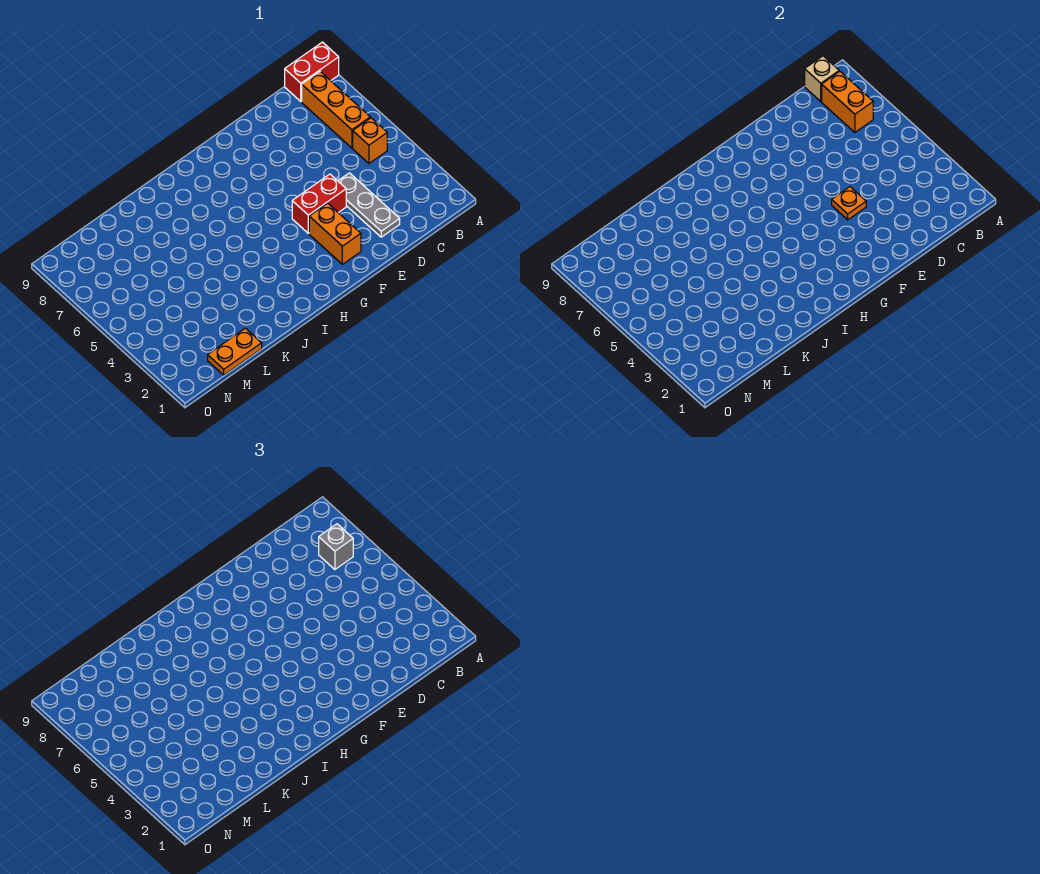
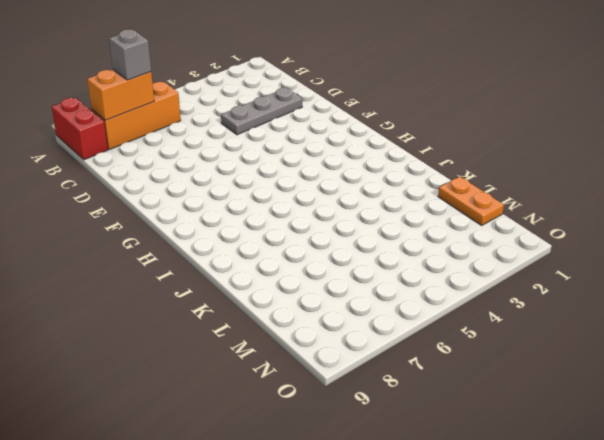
none -> orange brick B5 level 1
none -> red brick E4:F4 level 1

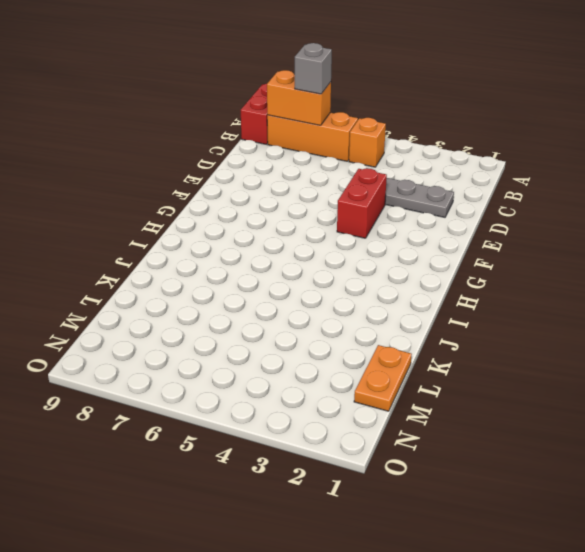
none -> orange brick F2:F3 level 1
none -> tan brick B9 level 2

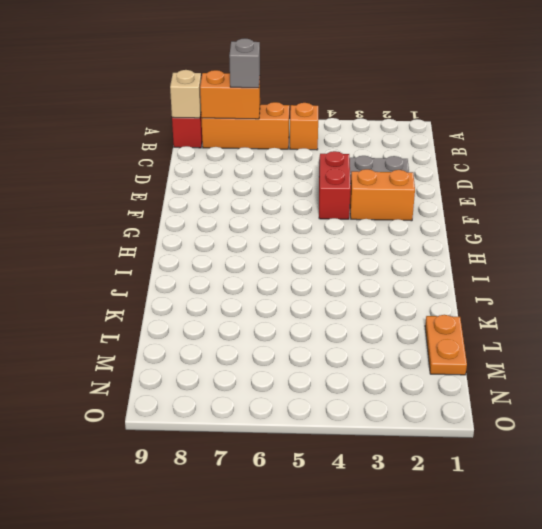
none -> orange plate E4 level 2

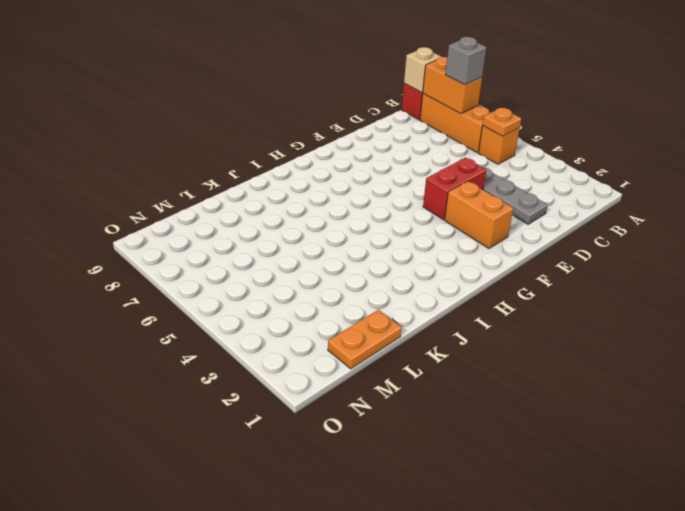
orange plate B5 level 2 -> orange plate E4 level 2

